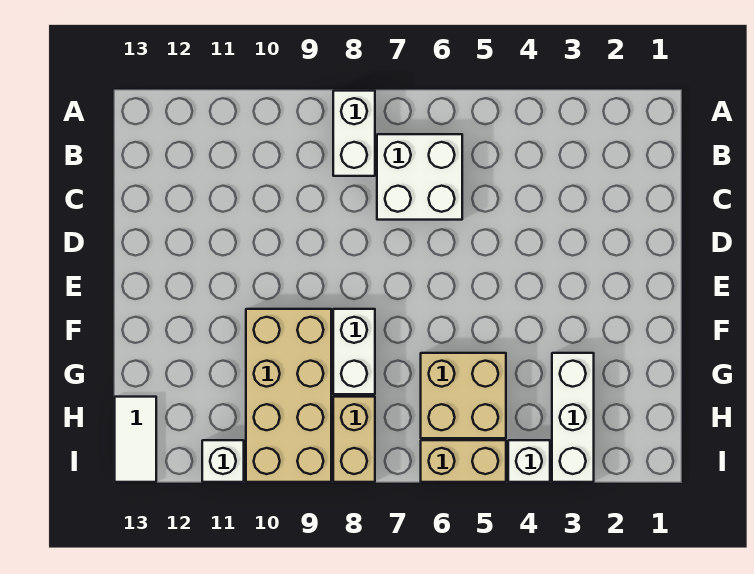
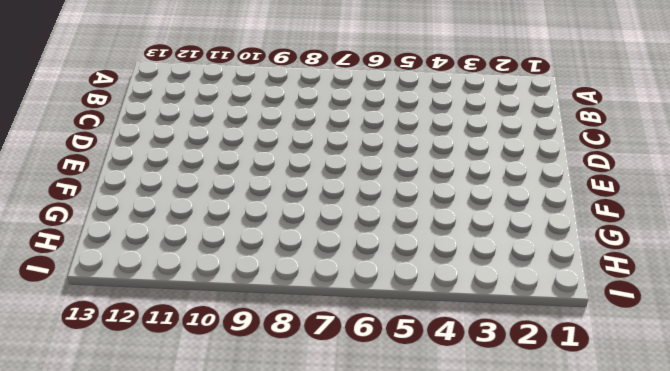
none -> white brick A8:B8 level 1
none -> white brick B6:C7 level 1

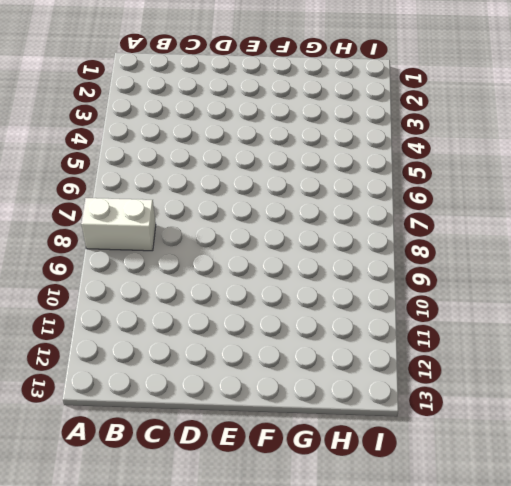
none -> white brick B6:C7 level 1
none -> white brick F8:G8 level 1

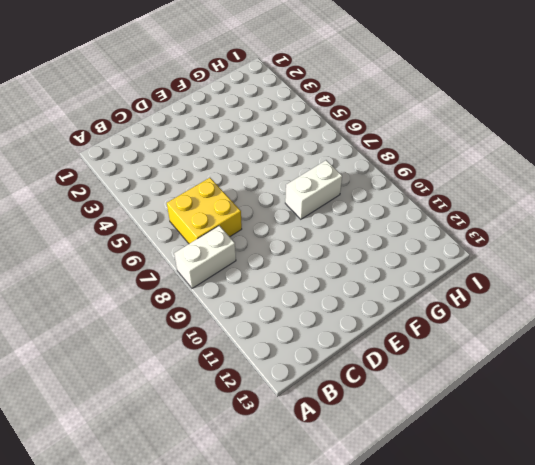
yellow brick B6:C7 level 1 -> white brick B6:C7 level 1
none -> tan brick F9:I10 level 1
none -> white brick G3:I3 level 1

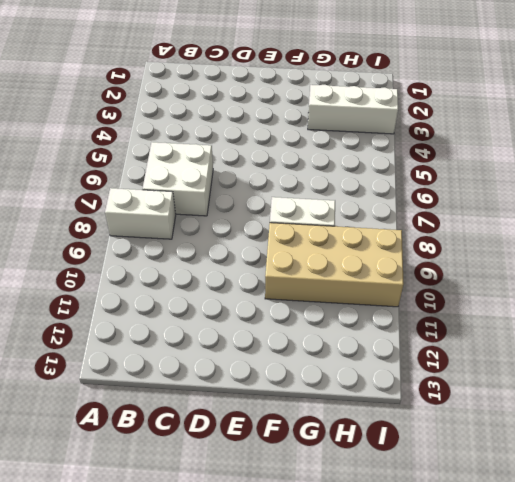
none -> tan brick G5:H6 level 1
none -> tan brick H8:I8 level 1

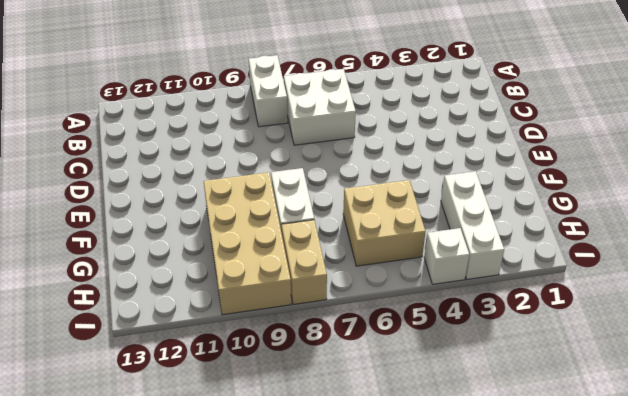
none -> white tile H13:I13 level 1
none -> tan brick I5:I6 level 1

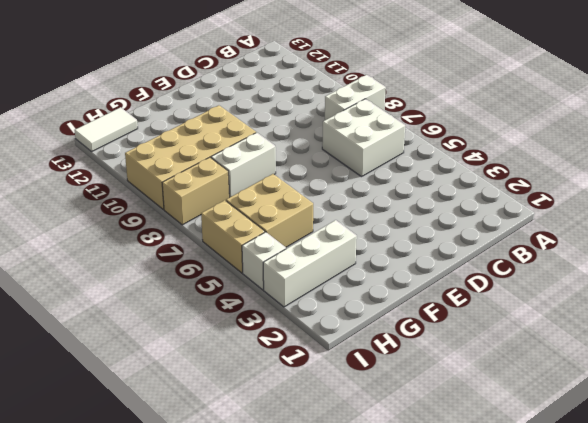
none -> white brick I11 level 1

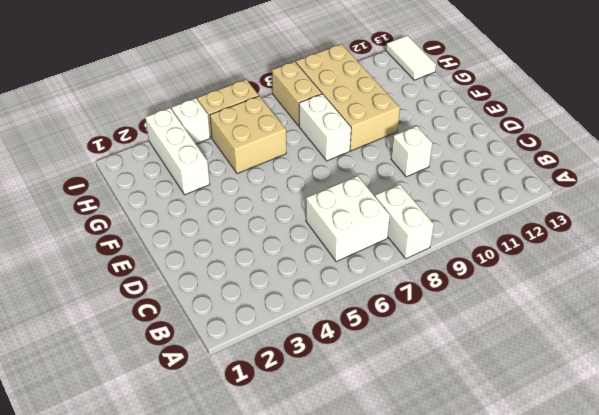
white brick D10 level 1 -> white brick I11 level 1

